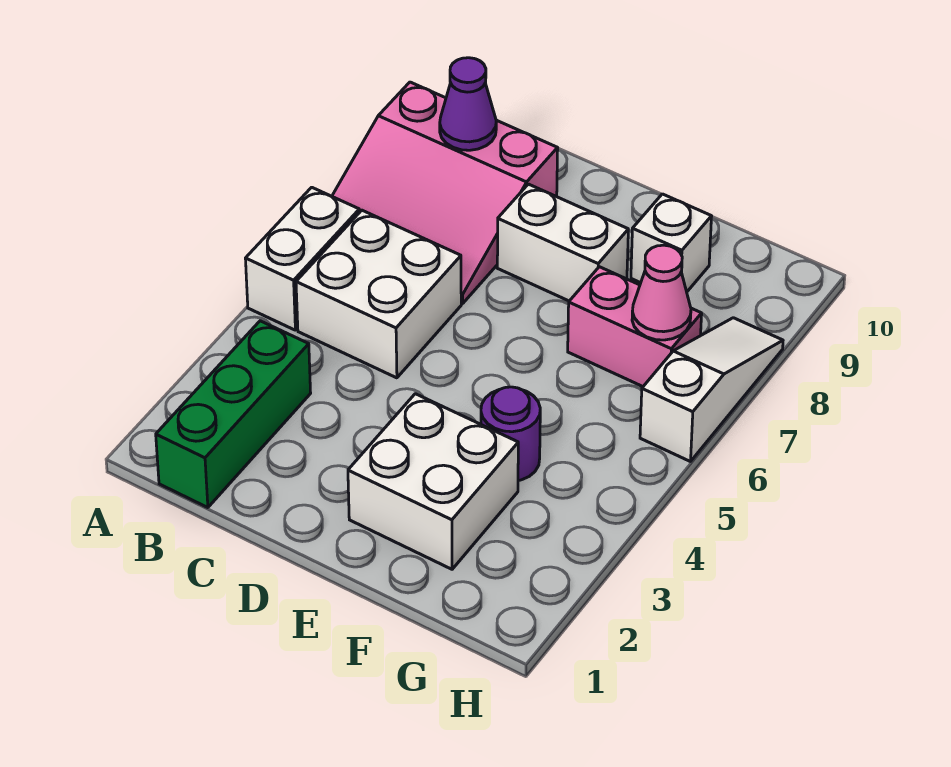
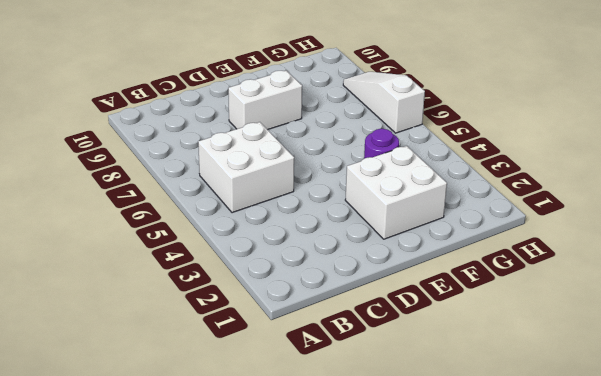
none -> white brick A5:A6 level 1
none -> pink slope A7:C9 level 1 top 9
none -> green brick B1:B3 level 1

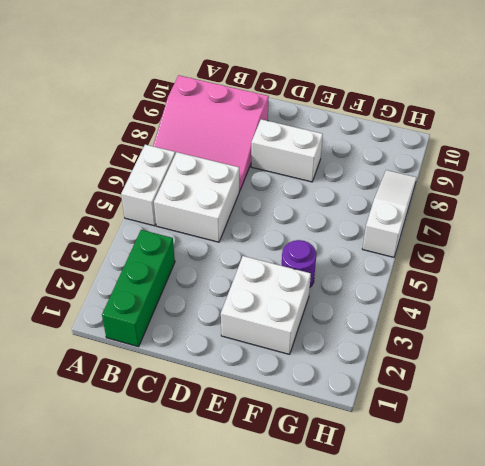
none -> pink brick F7:G7 level 1
none -> white brick F9 level 1
none -> purple cone B9 level 2

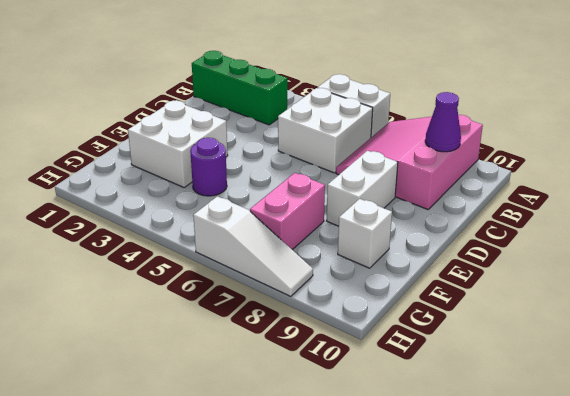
none -> pink cone G7 level 2

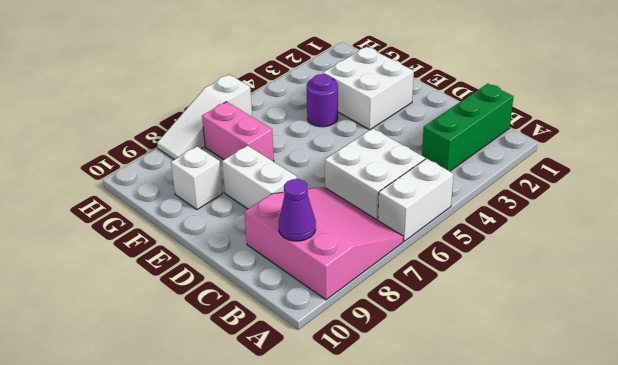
none -> pink cone G7 level 2

